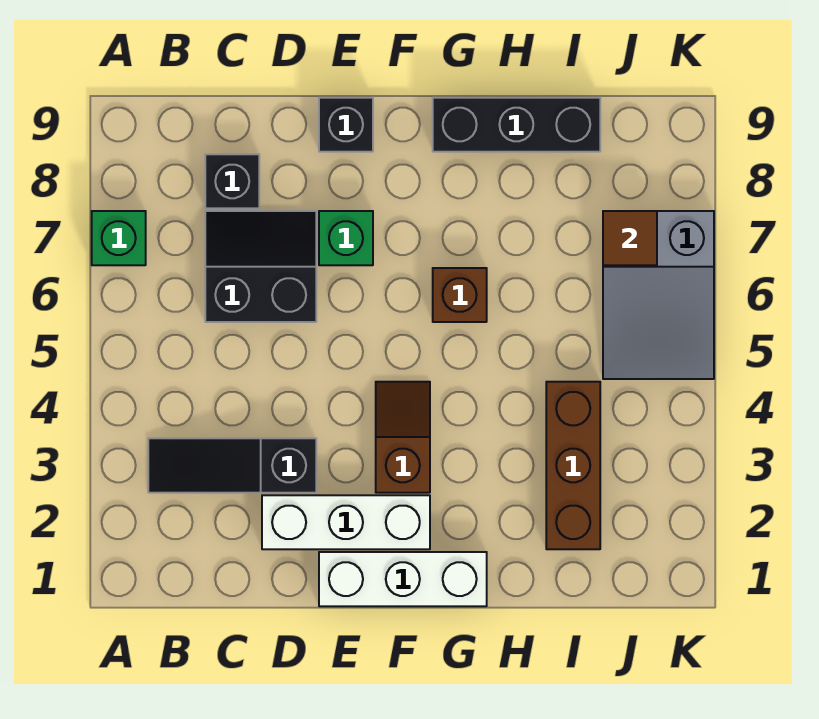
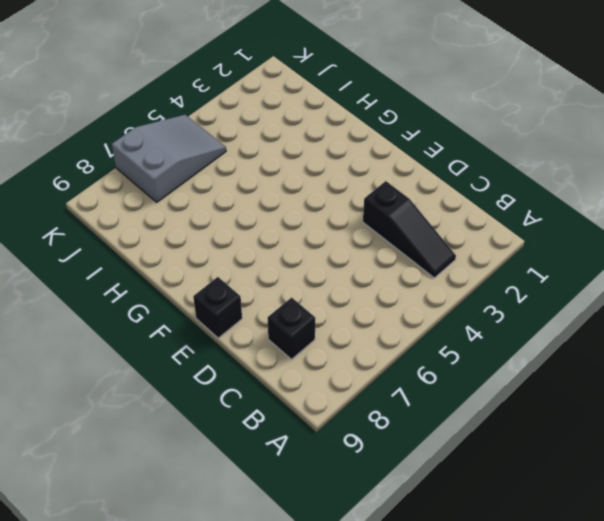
none -> green brick A7 level 1
none -> black slope C6:D7 level 1 top 6
none -> white brick D2:F2 level 1

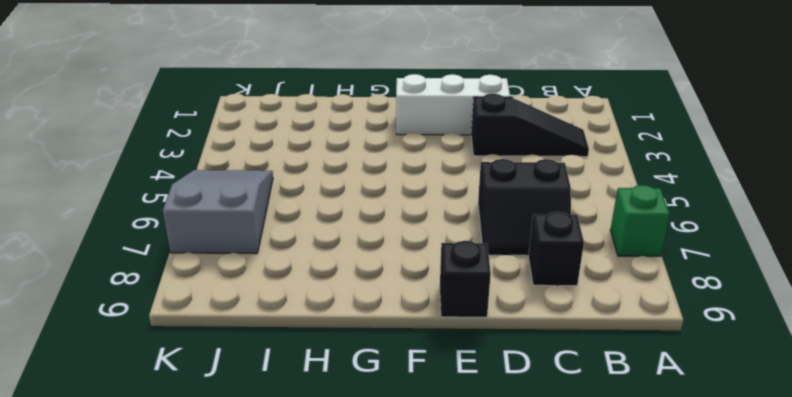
none -> white brick E1:G1 level 1
none -> green brick E7 level 1
none -> brown slope F3:F4 level 1 top 3

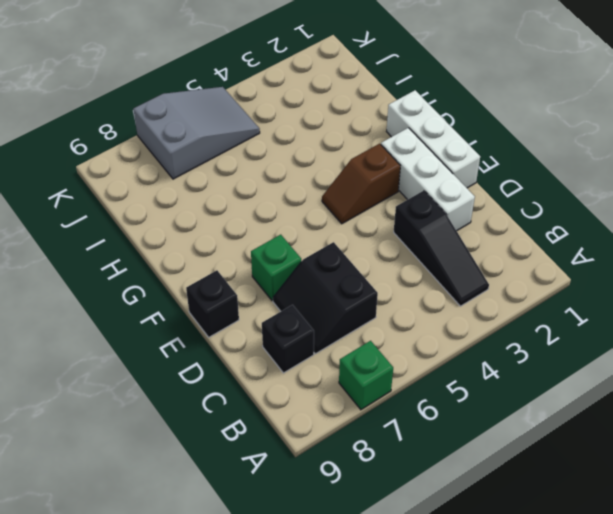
none -> brown brick G6 level 1
none -> black brick G9:I9 level 1
none -> brown brick I2:I4 level 1

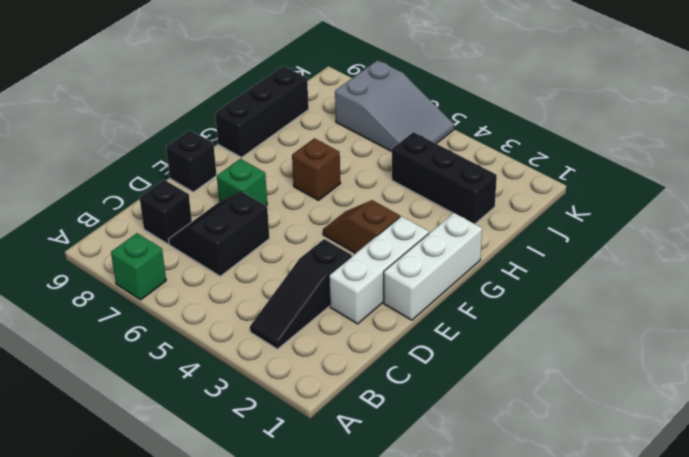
black brick I2:I4 level 1 -> brown brick I2:I4 level 1
none -> brown tile J7 level 2

